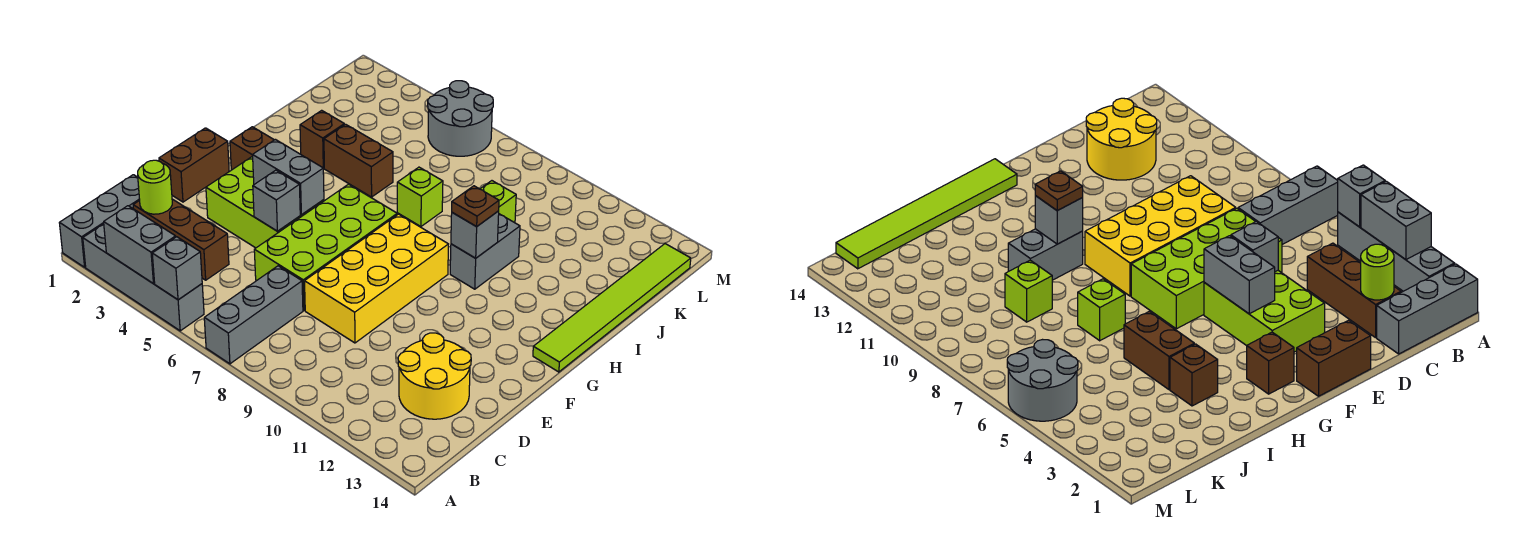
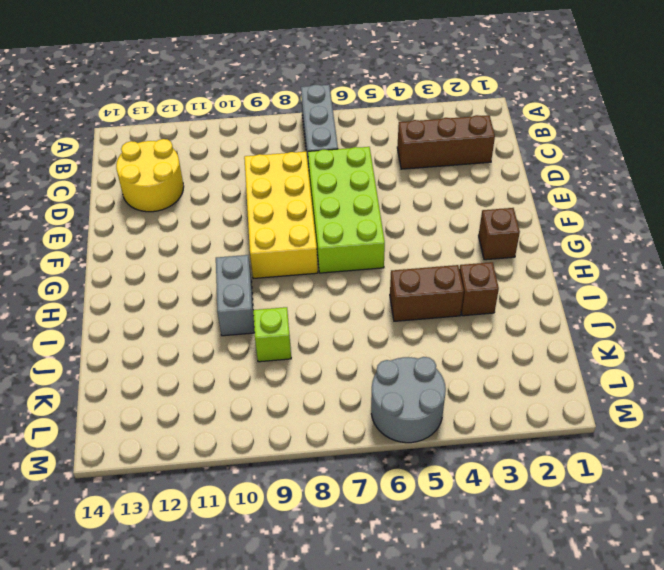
none -> grey brick A1:C1 level 1
none -> grey brick A2:A5 level 1
none -> brown brick E1:F1 level 1

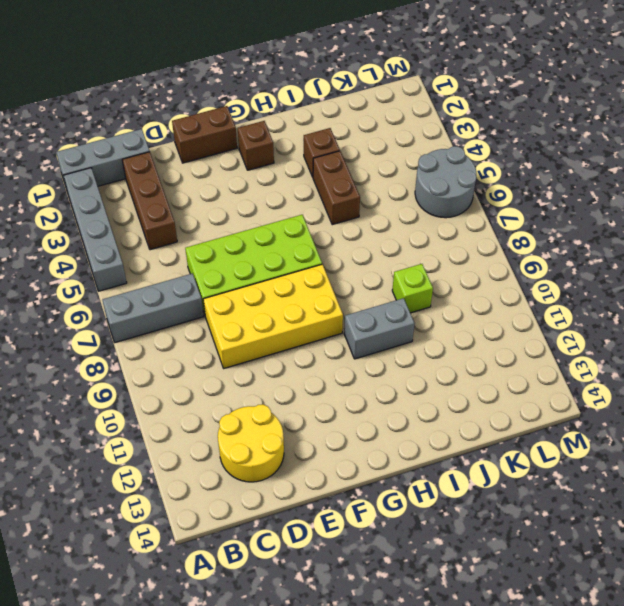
none -> lime brick E3:F5 level 1
none -> lime tile G14:L14 level 1
none -> lime brick I7 level 1

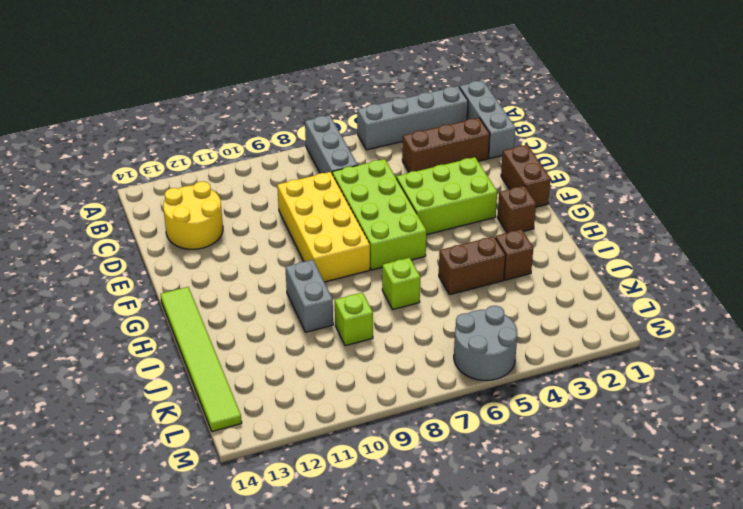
none -> grey brick A3:A4 level 2
none -> grey brick A5 level 2
none -> lime round brick C2 level 2

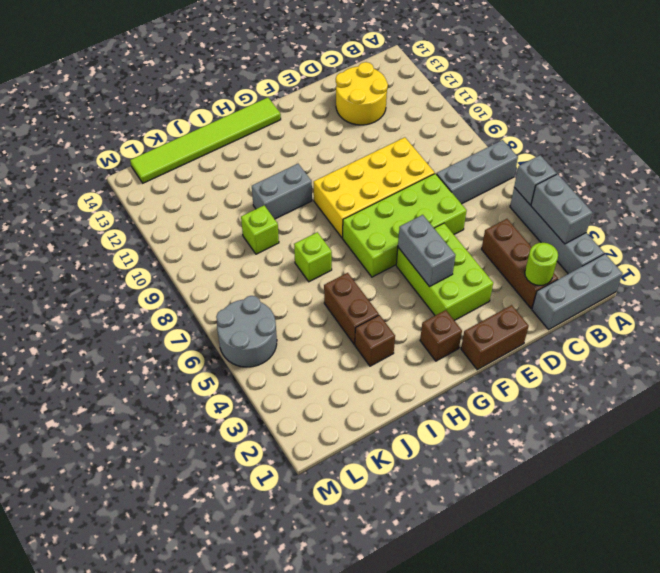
none -> grey brick E5 level 2
none -> grey brick H10 level 2
none -> brown plate H10 level 3

